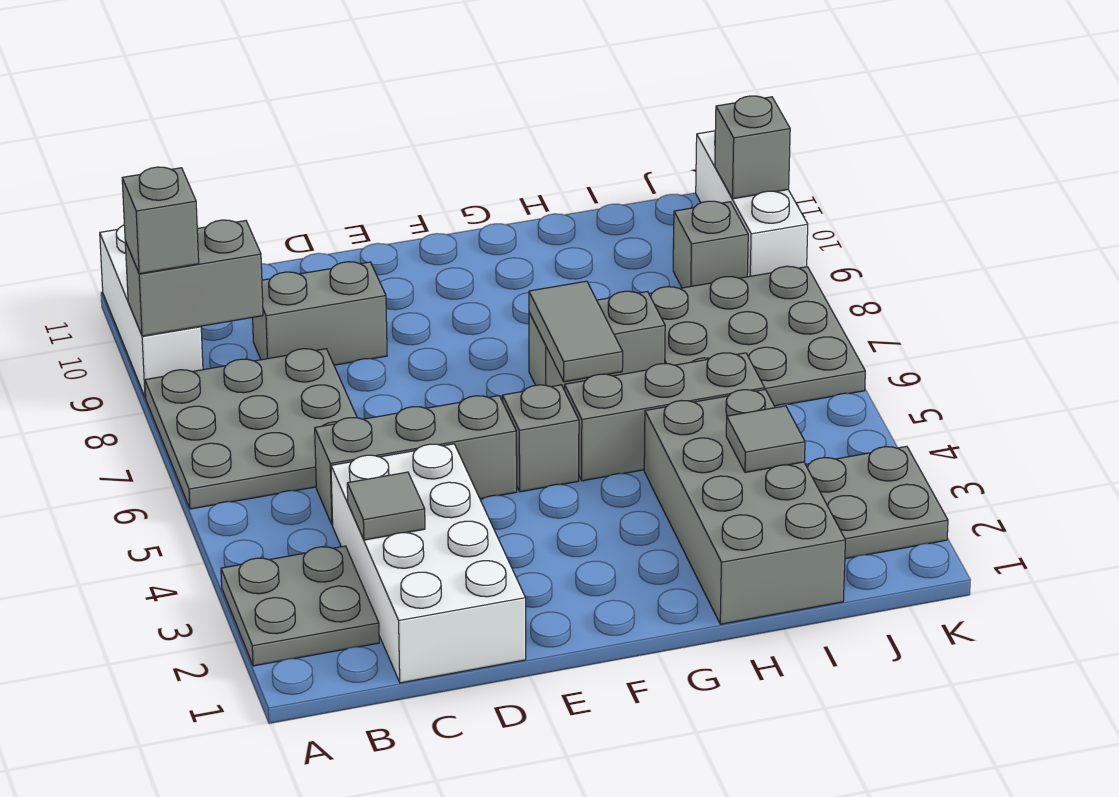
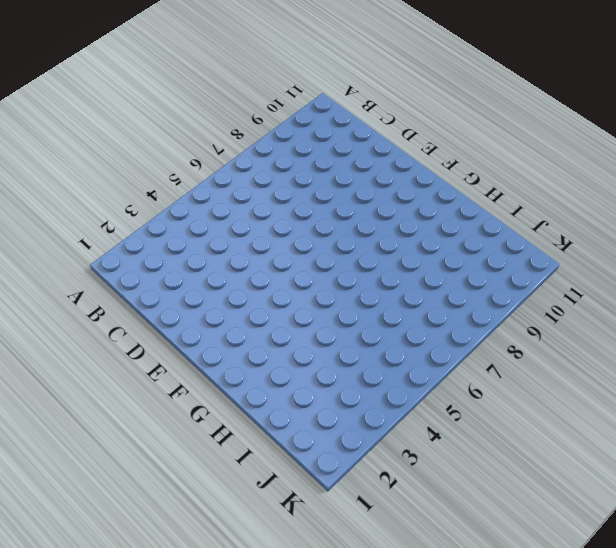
none -> grey plate A2:B3 level 1
none -> grey plate A6:C8 level 1
none -> white brick A9:A11 level 1

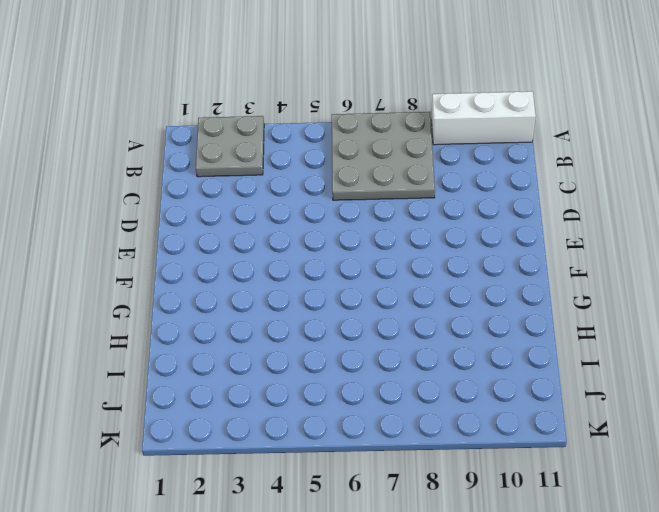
none -> white brick C1:D4 level 1
none -> grey brick C5:E5 level 1
none -> grey brick C9:D9 level 1

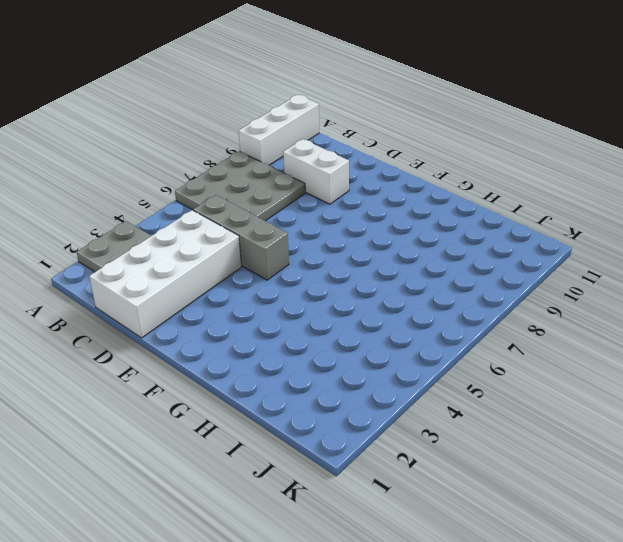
white brick C9:D9 level 1 -> grey brick C9:D9 level 1
none -> grey brick F5 level 1
none -> grey brick G5:I5 level 1
none -> grey brick G7:H7 level 1

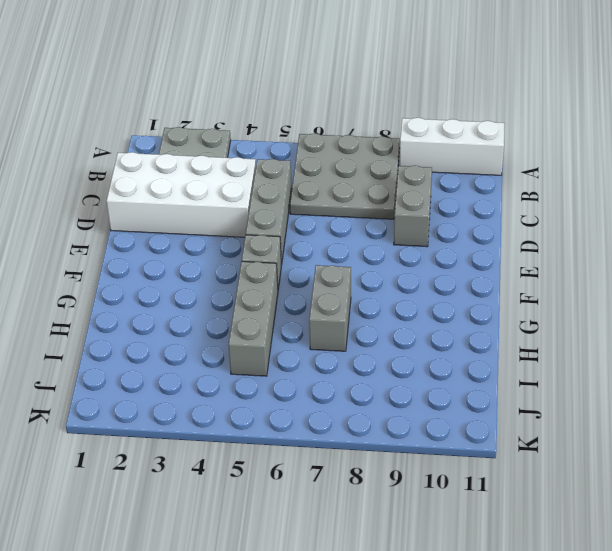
none -> grey brick H1:I4 level 1
none -> grey plate I6:K8 level 1
none -> grey plate J2:K3 level 1

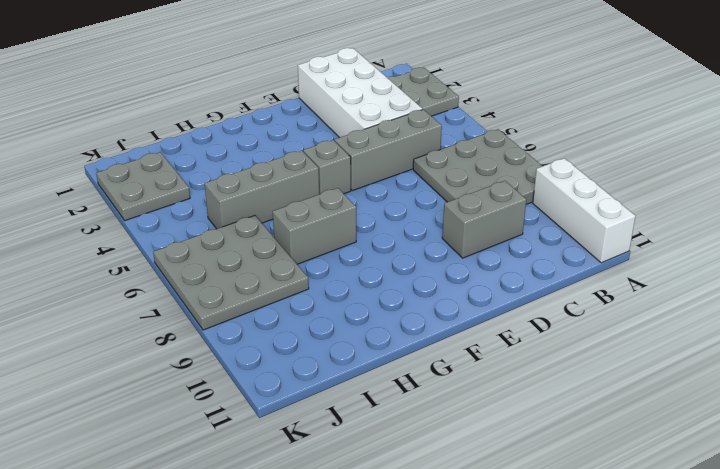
none -> grey brick H1:I4 level 1
none -> grey brick J9 level 1
none -> white brick K9:K11 level 1

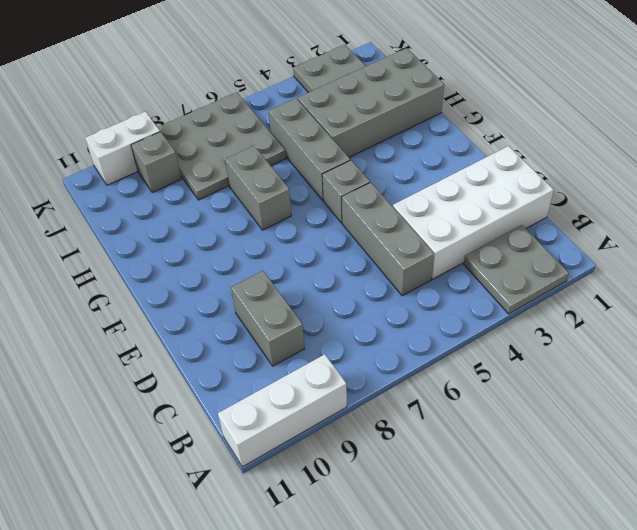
white brick K9:K10 level 1 -> white brick K9:K11 level 1
none -> grey plate A6:C8 level 1
none -> grey brick A9:B9 level 2
none -> grey tile C3 level 2

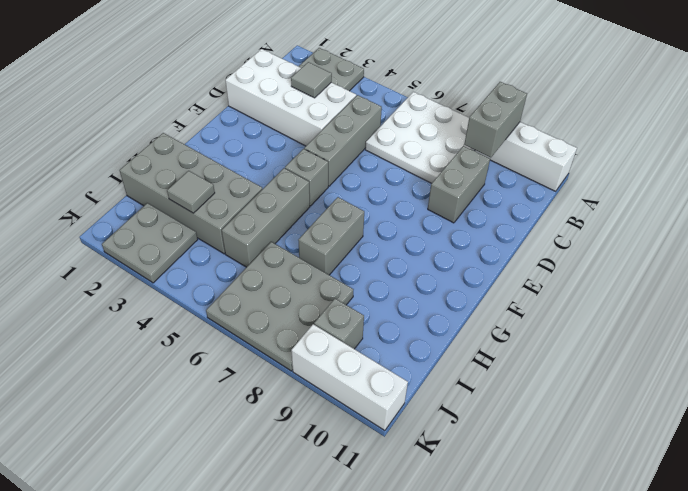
white plate A6:C8 level 1 -> grey plate A6:C8 level 1
none -> grey tile G6:G7 level 2
none -> grey brick K10 level 2
none -> grey brick A9 level 3

